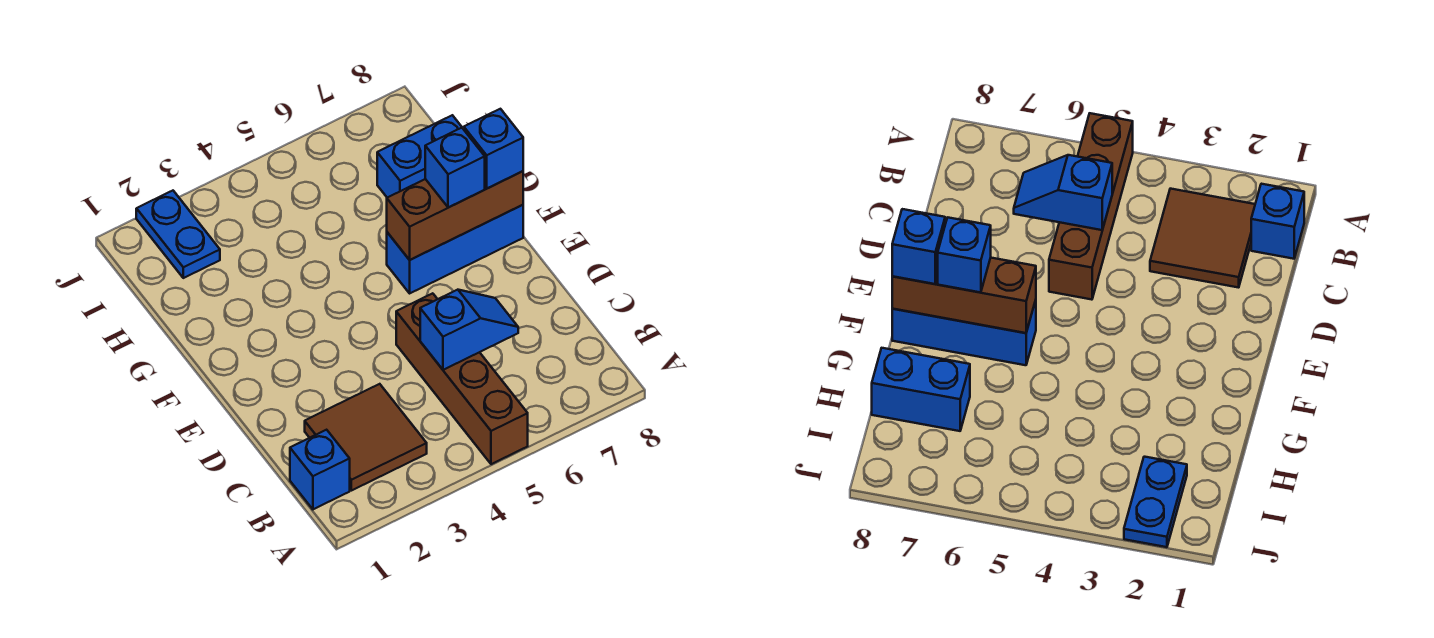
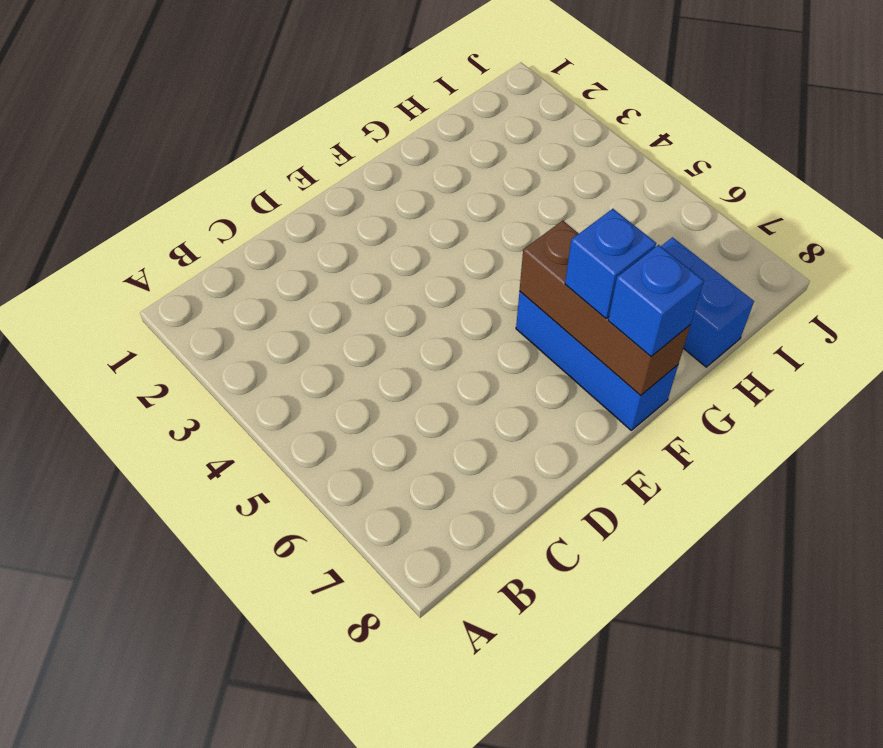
none -> brown brick A5:D5 level 1
none -> blue brick B1 level 1

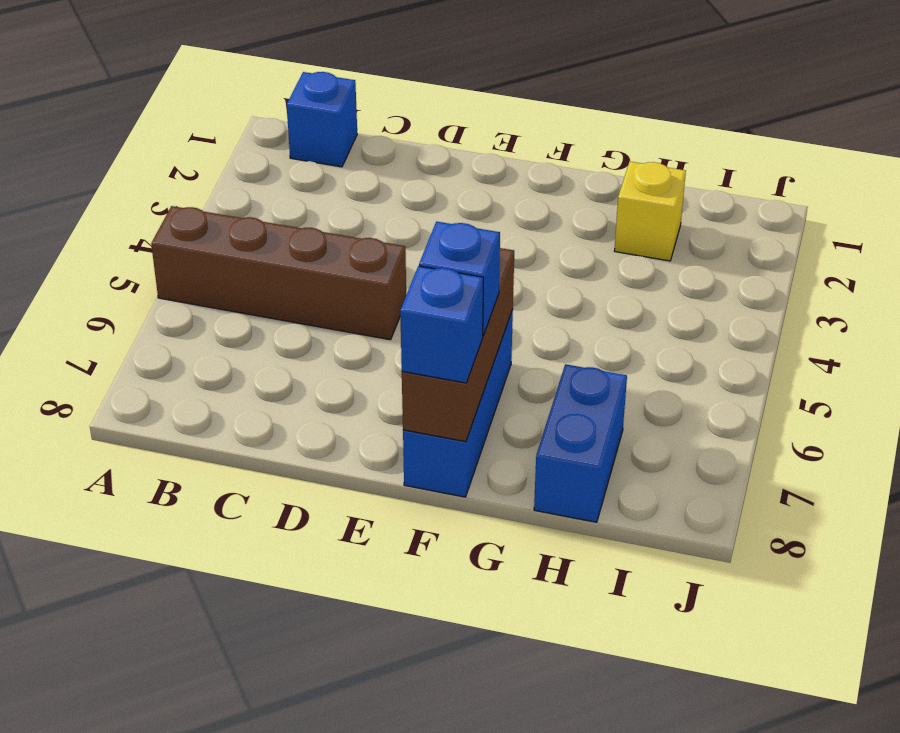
yellow brick H2 level 1 -> none
none -> brown tile B2:C3 level 1
none -> blue plate I2:J2 level 1

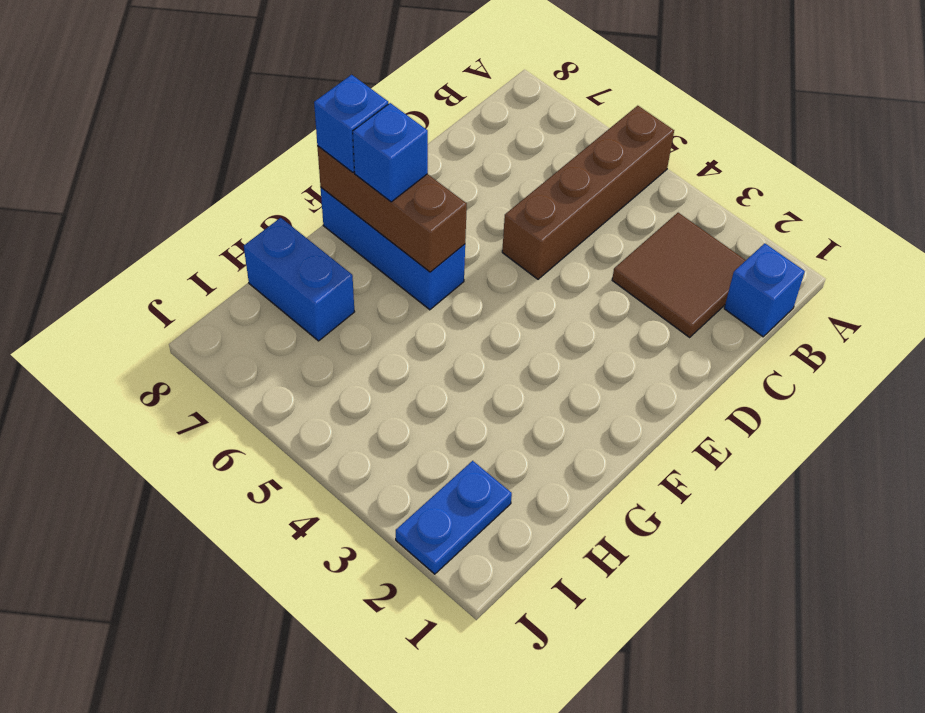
none -> blue slope C5:C6 level 2 top 5

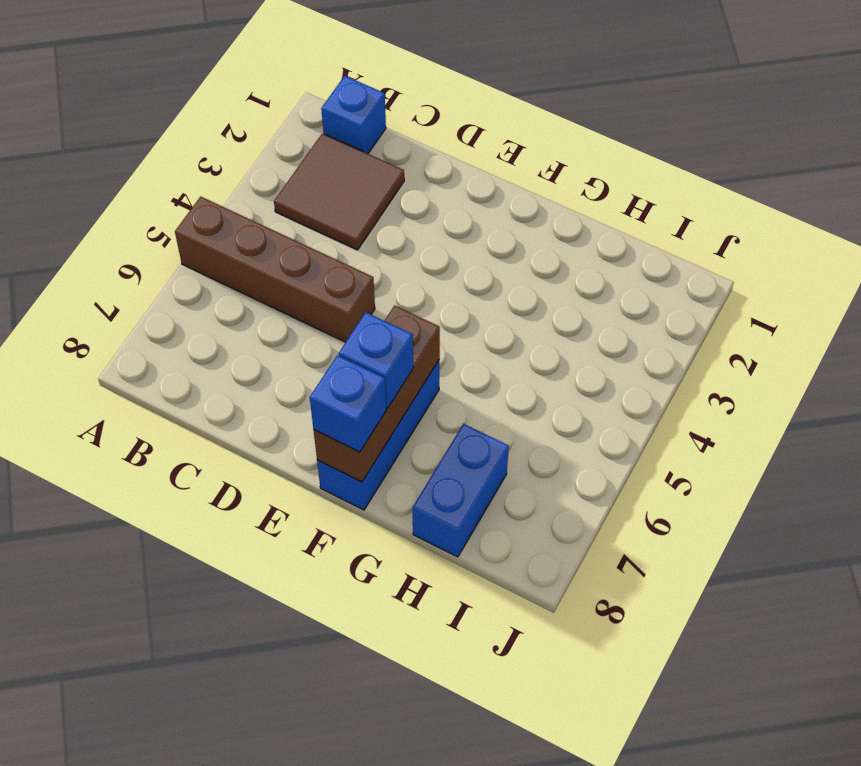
none -> blue plate I2:J2 level 1
none -> blue slope C5:C6 level 2 top 5

